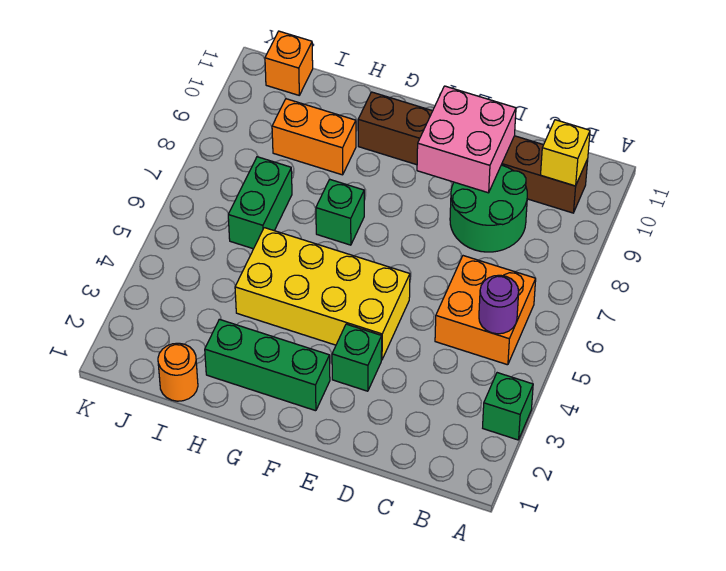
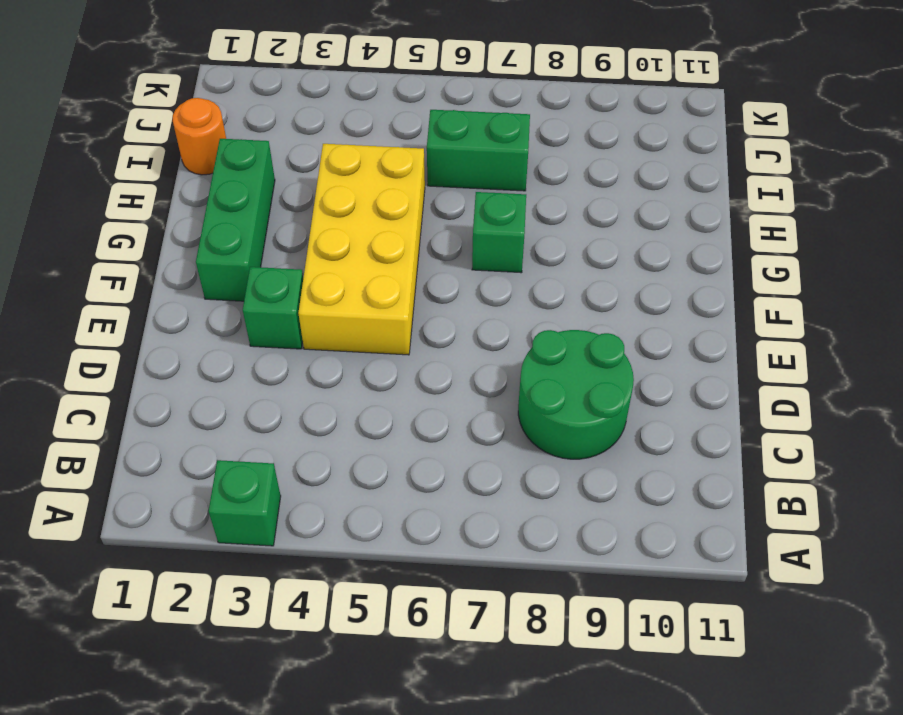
none -> orange brick B5:C6 level 1
none -> brown brick B10:G10 level 1
none -> orange brick H9:I9 level 1

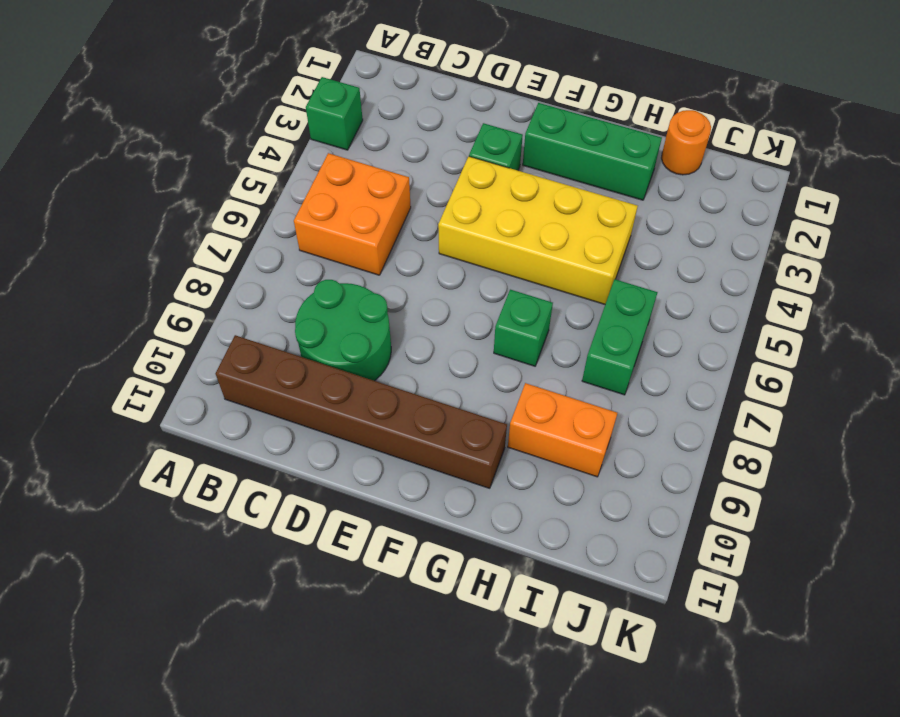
none -> orange brick J11 level 1
none -> purple round brick B5 level 2
none -> yellow brick B10 level 2

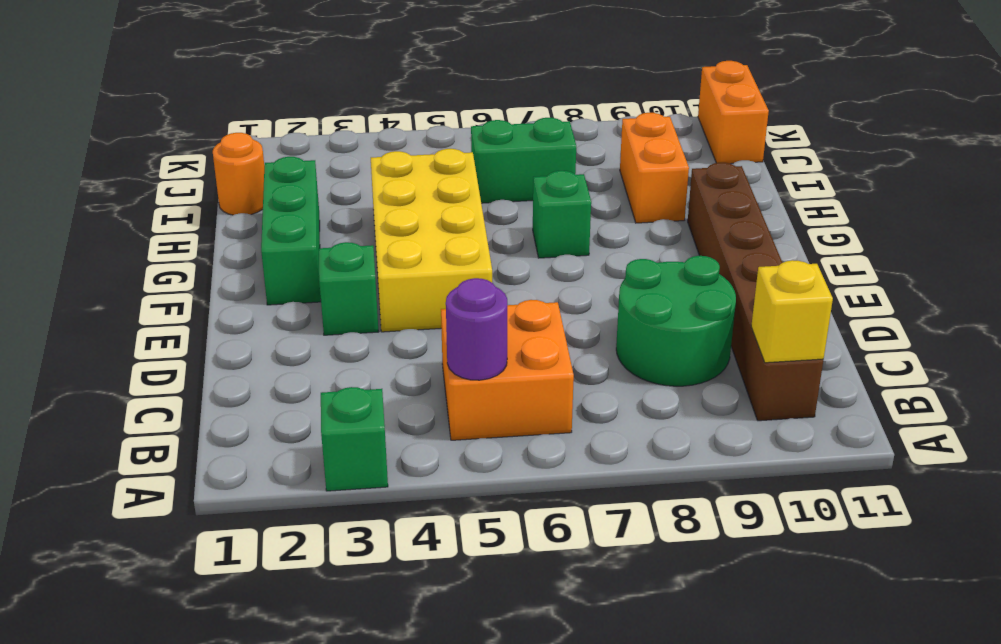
orange brick J11:K11 level 1 -> orange brick J11 level 1
none -> pink brick D9:E10 level 2

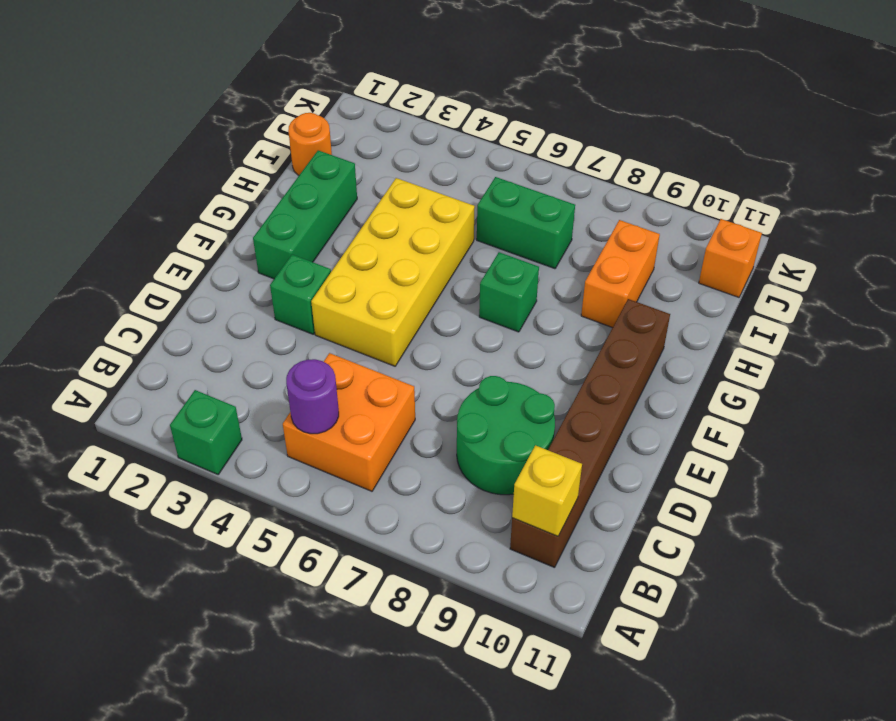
none -> pink brick D9:E10 level 2

